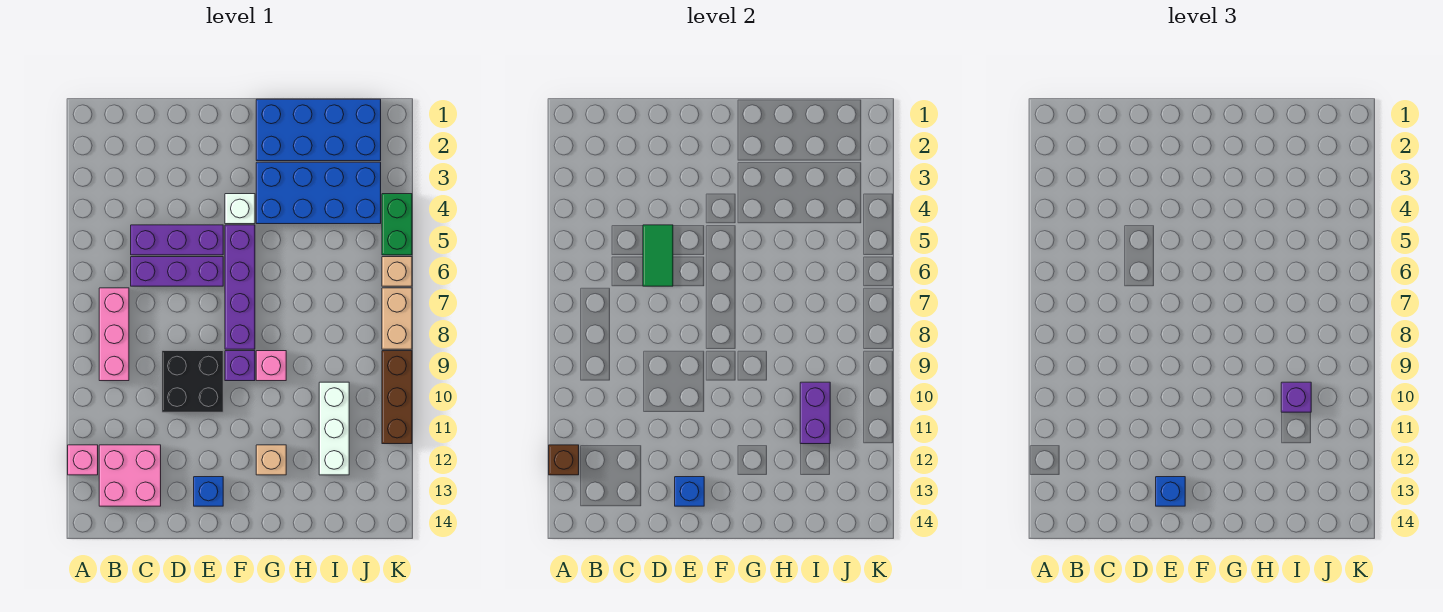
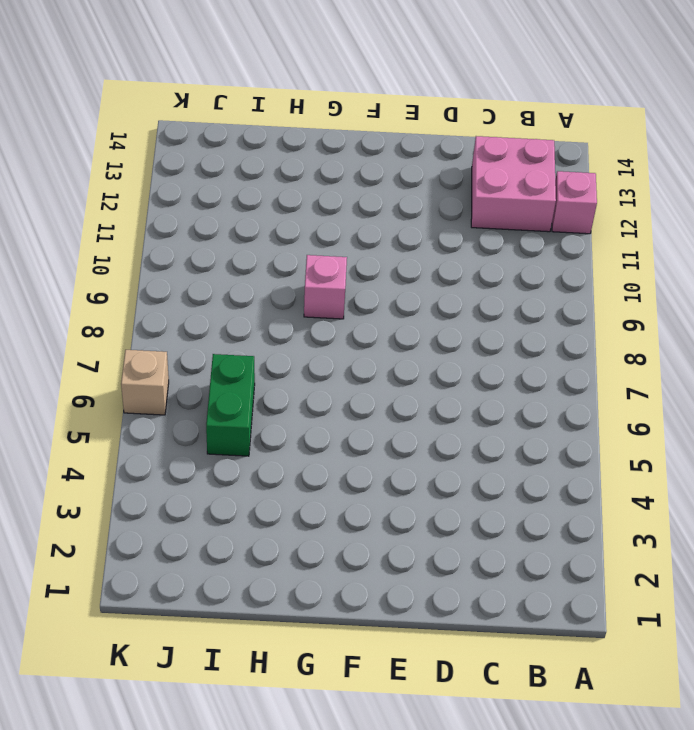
green brick I5:I6 level 1 -> green brick K4:K5 level 1
none -> pink brick B7:B9 level 1
none -> purple brick C5:E5 level 1
none -> purple brick C6:E6 level 1

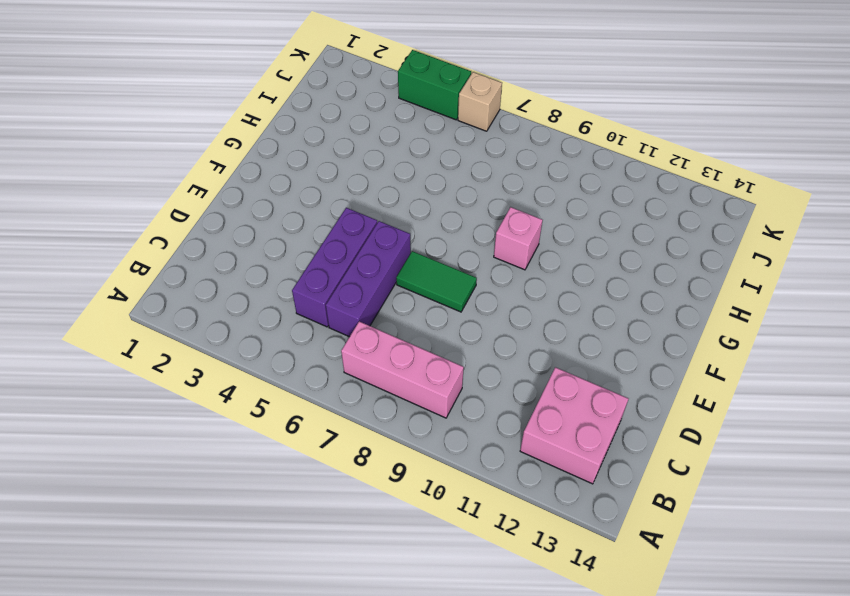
green tile E7:E8 level 1 -> green tile D5:D6 level 2
none -> pink brick A12 level 1
none -> black brick D9:E10 level 1
none -> blue brick E13 level 1

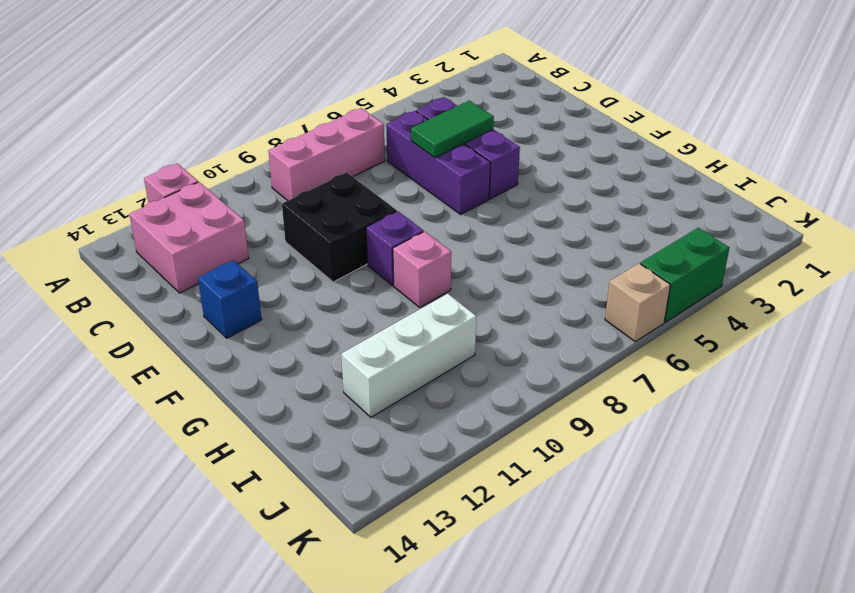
none -> white brick F4 level 1
none -> purple brick F5:F8 level 1
none -> blue brick G1:J2 level 1

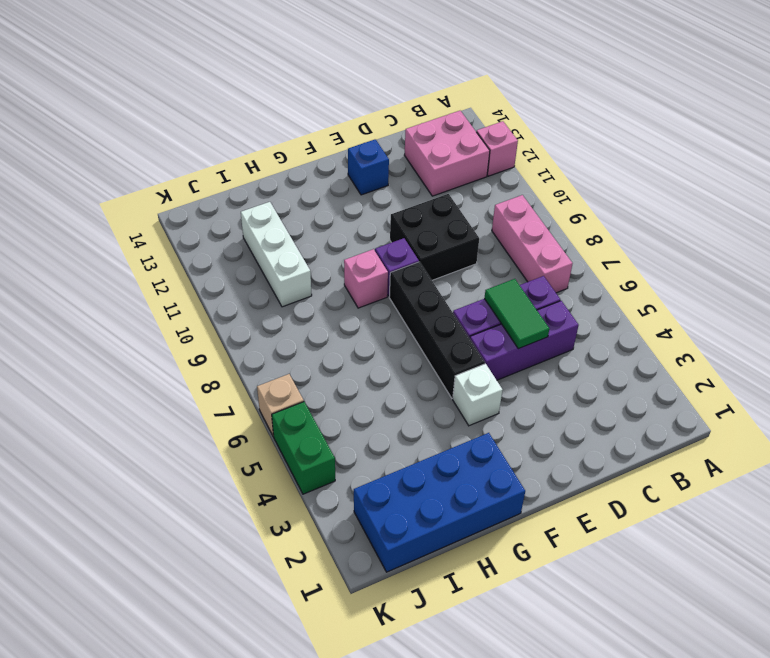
black brick F5:F8 level 1 -> purple brick F5:F8 level 1
none -> blue brick G3:J4 level 1
none -> tan brick G12 level 1
none -> tan brick K7:K8 level 1

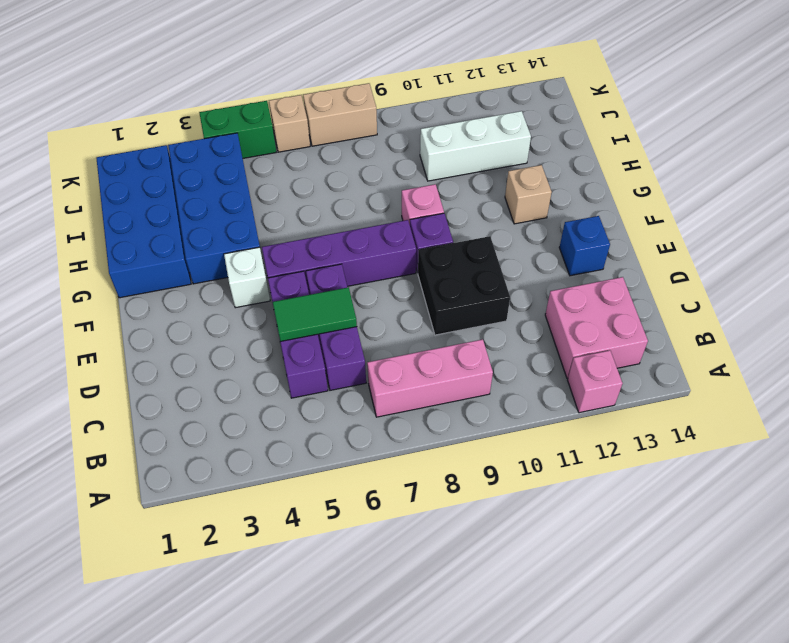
none -> brown brick K9:K11 level 1
none -> brown brick A12 level 2
none -> blue brick E13 level 2

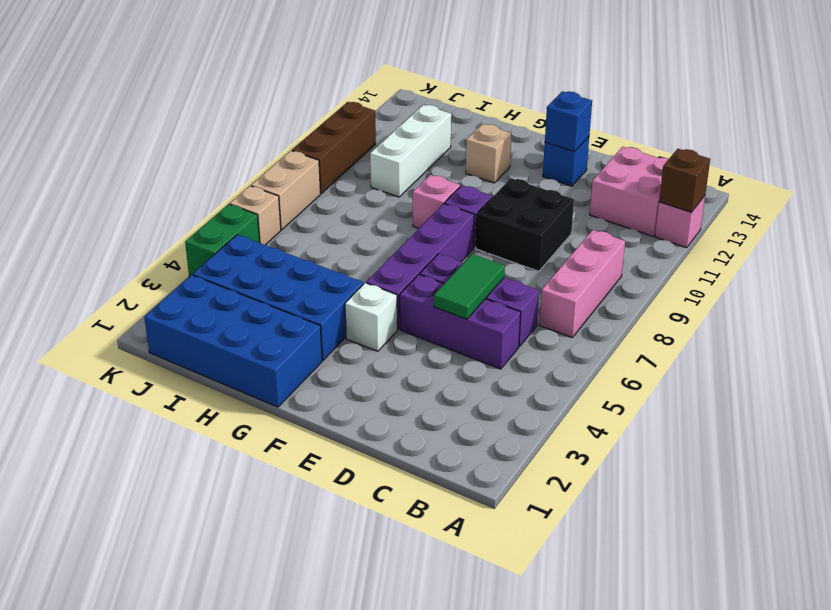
none -> purple brick I10:I11 level 2
none -> blue brick E13 level 3
none -> purple brick I10 level 3

